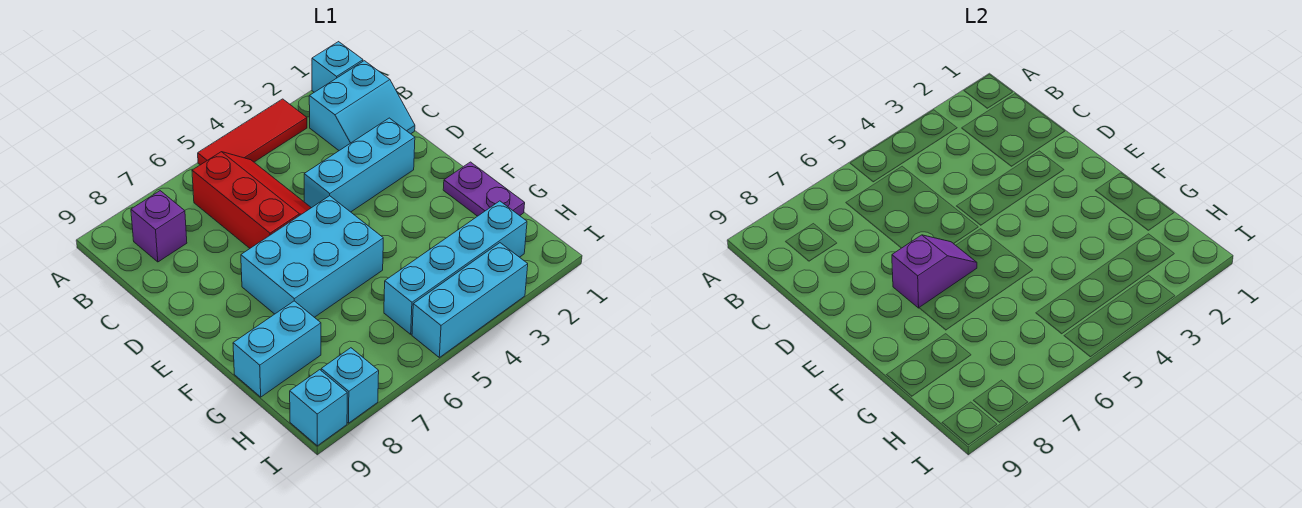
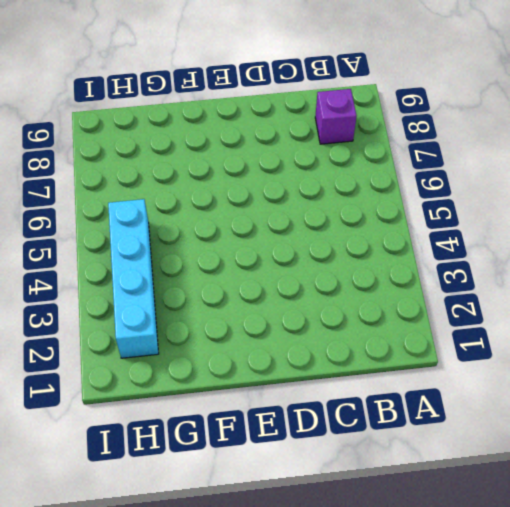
none -> cyan brick A1 level 1
none -> red tile A3:A5 level 1
none -> cyan slope B1:C2 level 1 top B

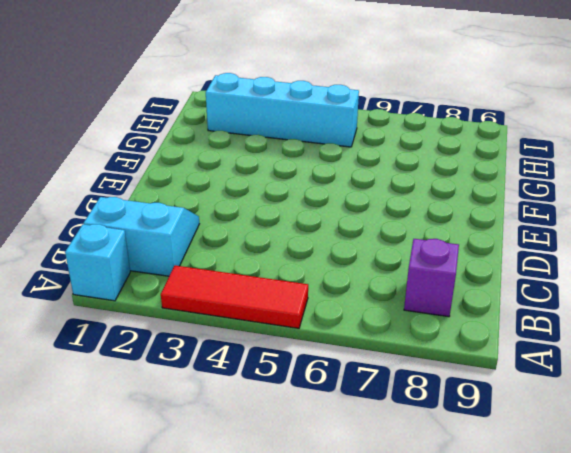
none -> red slope B5:D6 level 1 top 6
none -> cyan brick D2:D4 level 1
none -> cyan brick E5:F7 level 1

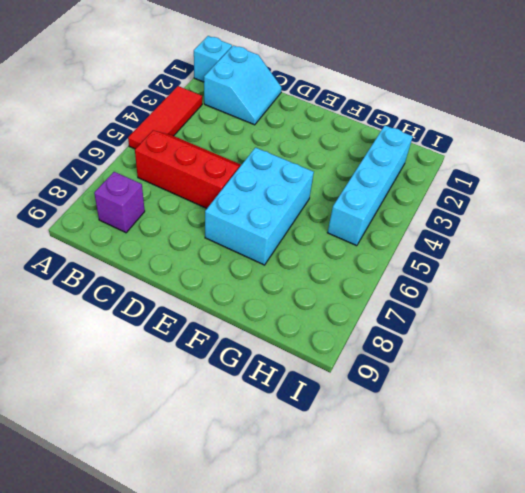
none -> cyan brick D2:D4 level 1
none -> purple plate F1:G1 level 1
none -> cyan brick G8:G9 level 1

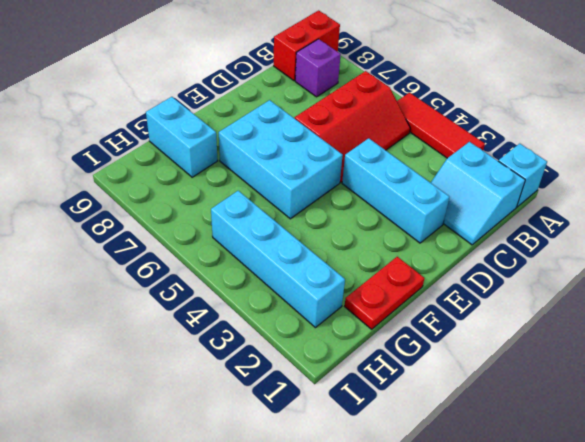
red brick A9:B9 level 1 -> none
red plate F1:G1 level 1 -> purple plate F1:G1 level 1
none -> cyan brick I3:I5 level 1
none -> cyan brick I8 level 1
none -> cyan brick I9 level 1

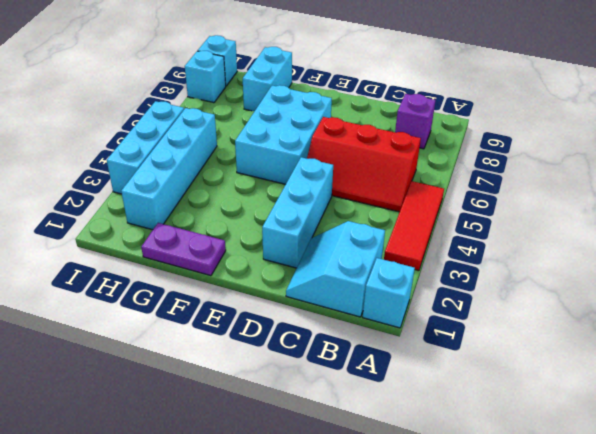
none -> purple slope E6:E7 level 2 top 7

